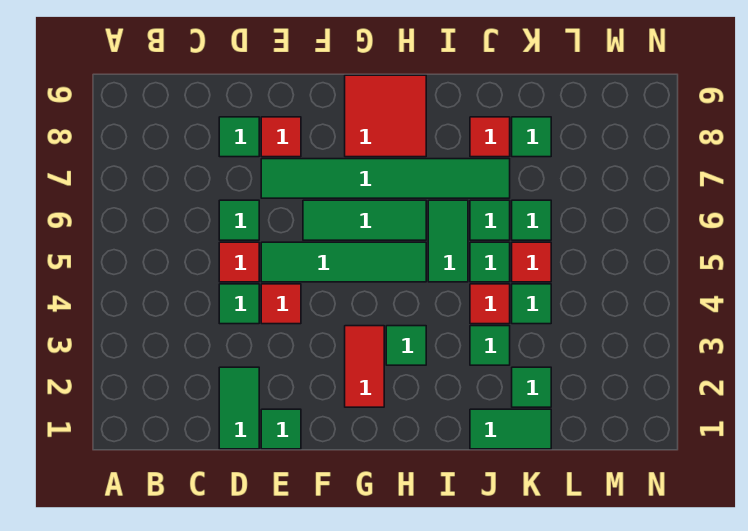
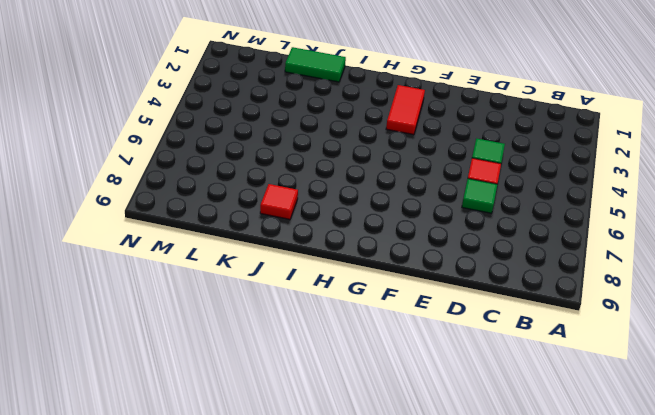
none -> green tile D1:D2 level 1
none -> green tile D8 level 1
none -> green tile E1 level 1

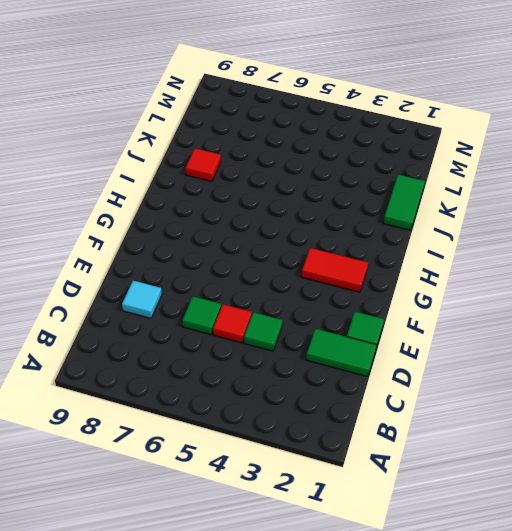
cyan tile D8 level 1 -> green tile D8 level 1
none -> red tile E4 level 1
none -> green tile E5:H5 level 1
none -> green tile E7:J7 level 1

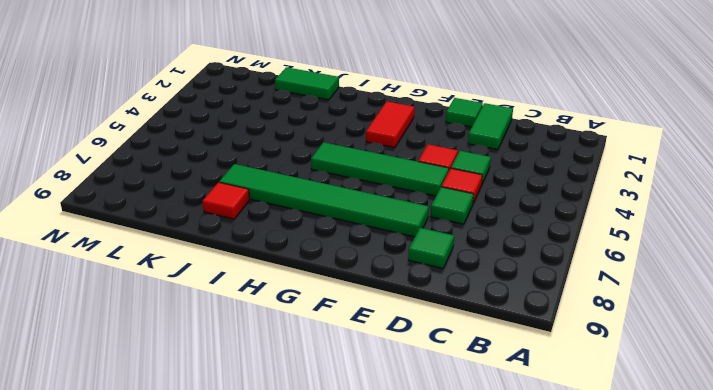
none -> red tile E8 level 1
none -> green tile F6:H6 level 1
none -> red tile G8:H9 level 1

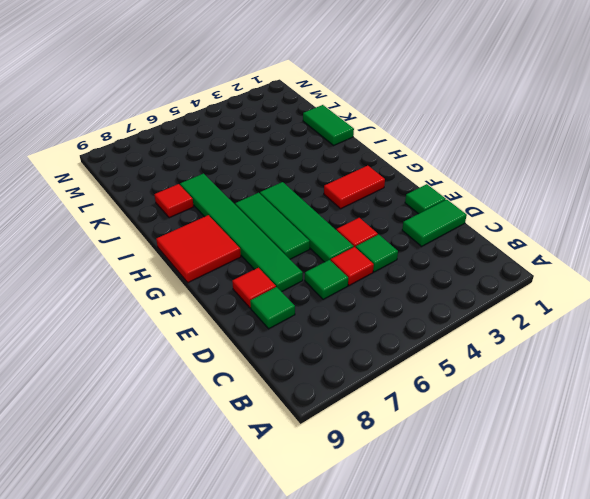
none -> green tile H3 level 1
none -> green tile I5:I6 level 1
none -> green tile J3 level 1

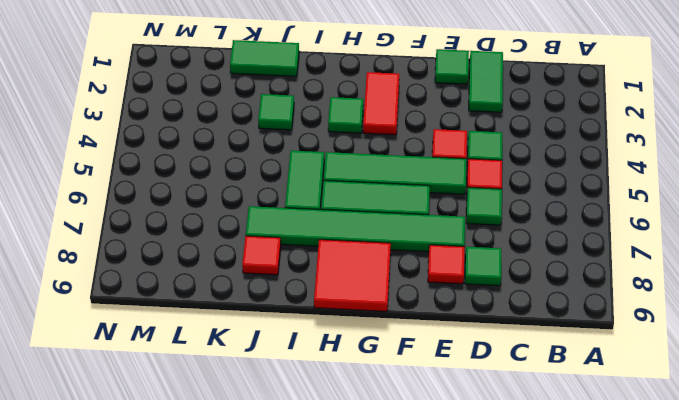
none -> red tile J4 level 1
none -> green tile J5 level 1
none -> green tile J6 level 1

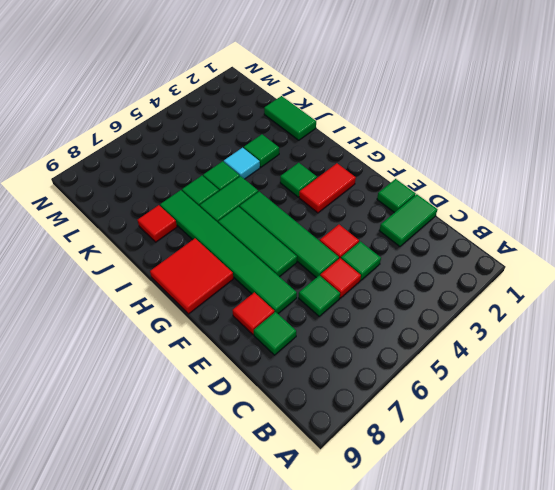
cyan tile J4 level 1 -> red tile J4 level 1
none -> green tile K2 level 1
none -> green tile K4 level 1
none -> red tile K5 level 1

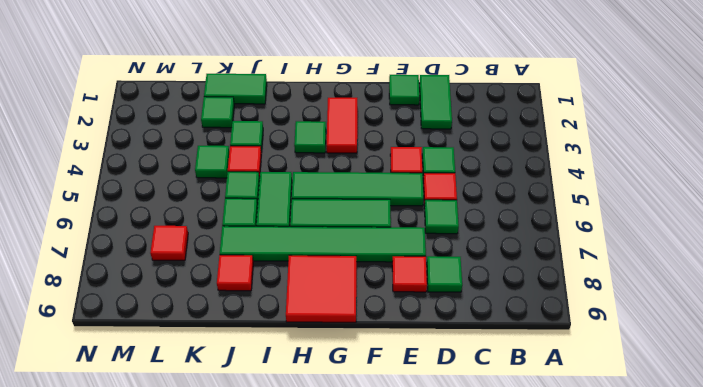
red tile L7 level 1 -> red tile K5 level 1
none -> green tile K6 level 1
none -> green tile K8 level 1

